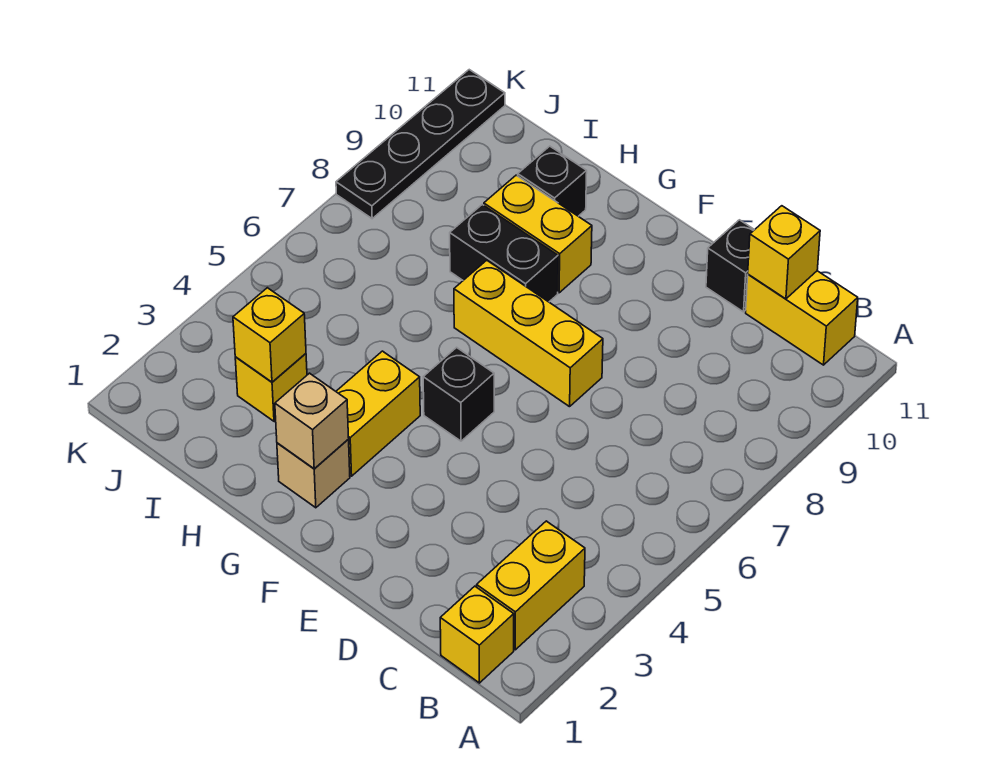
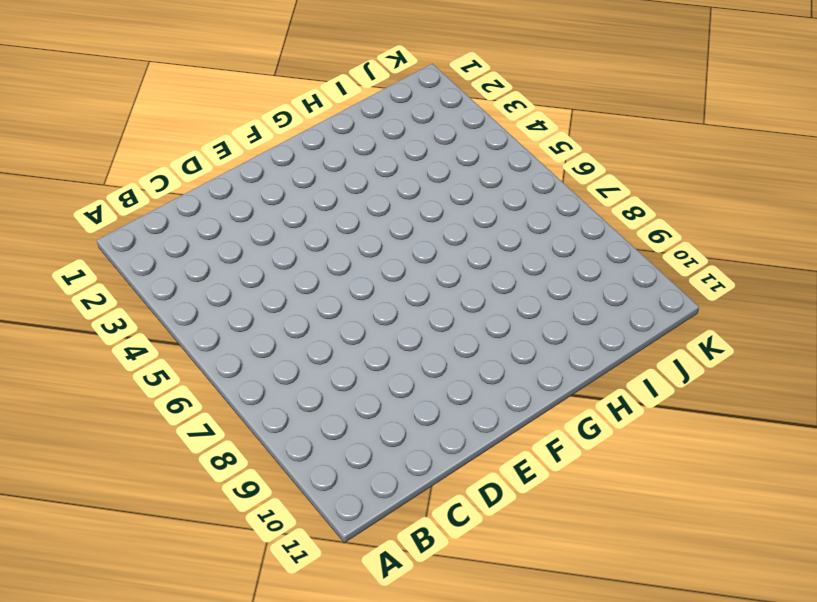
none -> yellow brick B1 level 1
none -> yellow brick B2:B3 level 1
none -> yellow brick B11:C11 level 1

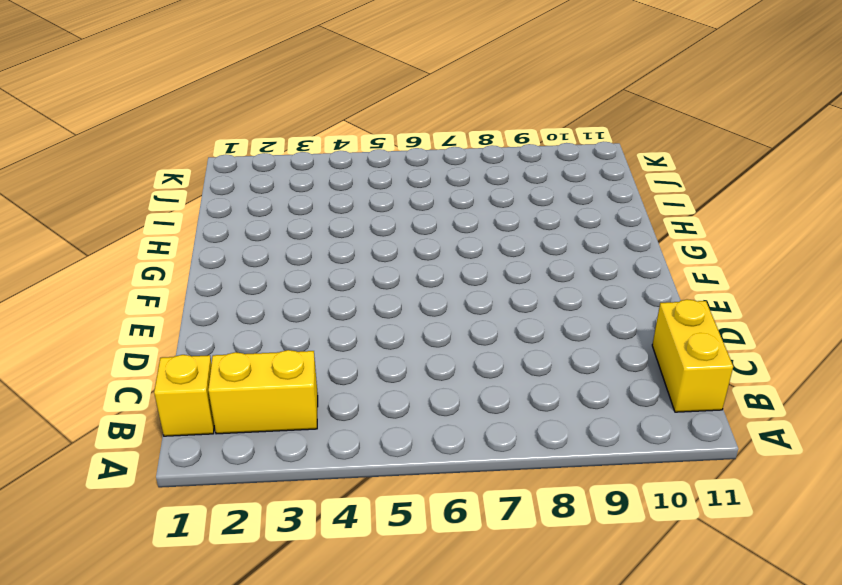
none -> black brick D11 level 1
none -> yellow brick E7:G7 level 1
none -> black brick F5 level 1

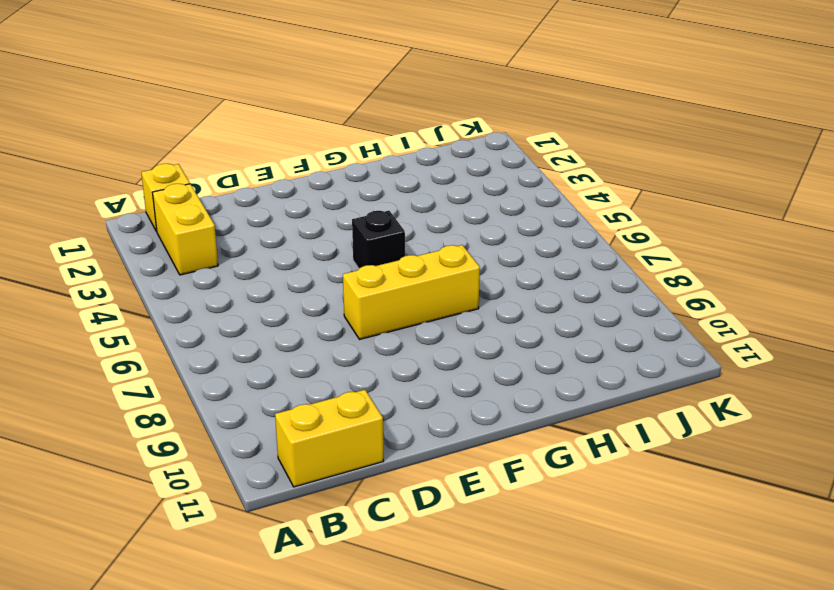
none -> black brick D11 level 1
none -> tan brick G2 level 1
none -> yellow brick G3:G4 level 1

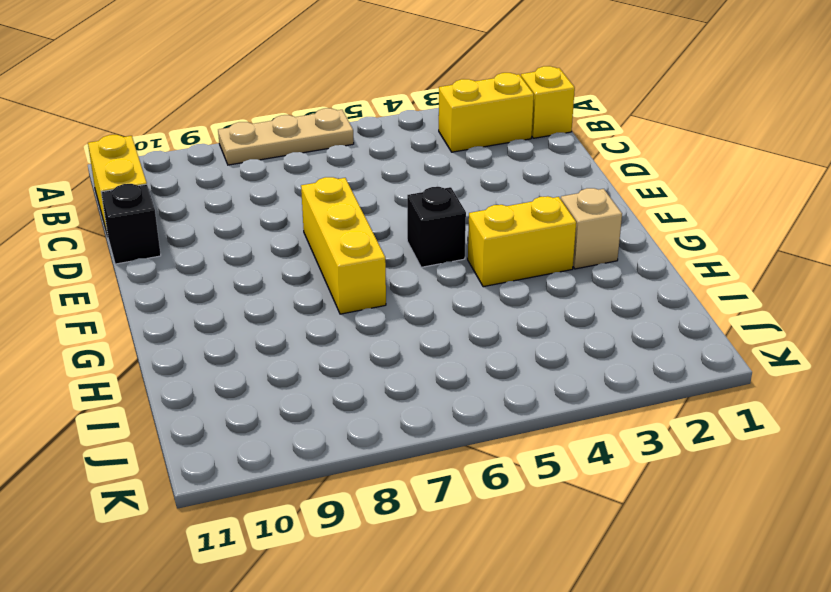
tan plate A6:A8 level 1 -> none
none -> black brick G8:H8 level 1
none -> yellow brick G9:H9 level 1
none -> black brick H10 level 1

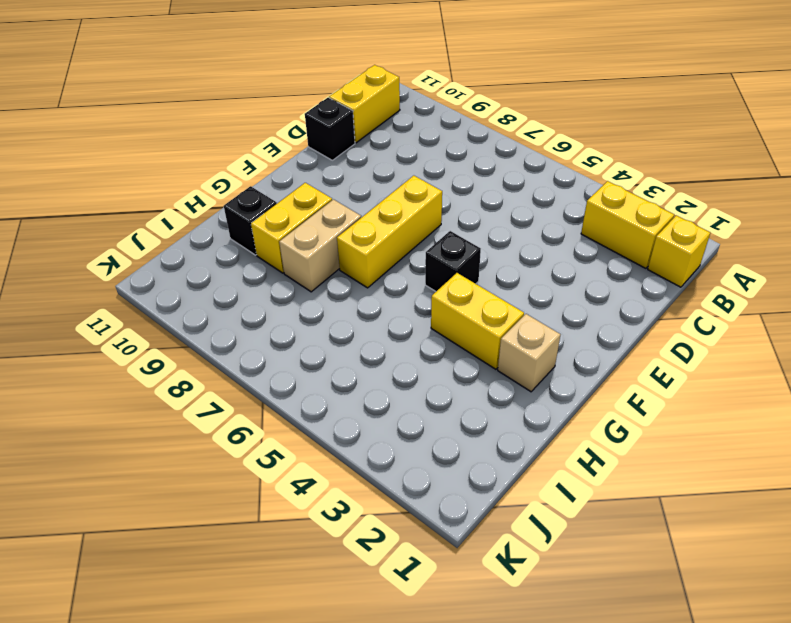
tan brick G8:H8 level 1 -> black brick G8:H8 level 1
none -> yellow brick I3 level 1
none -> black plate K8:K11 level 1
none -> yellow brick C11 level 2

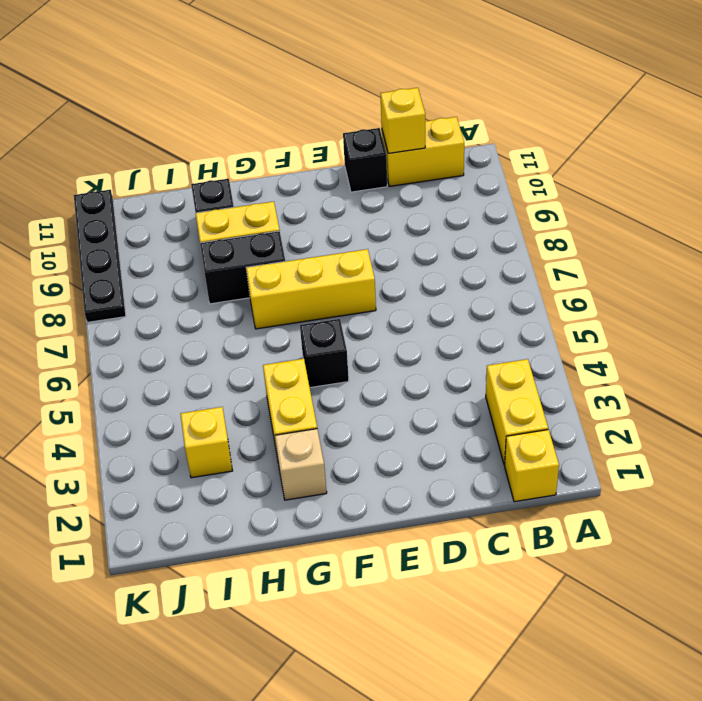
none -> tan brick G2 level 2
none -> yellow brick I3 level 2

